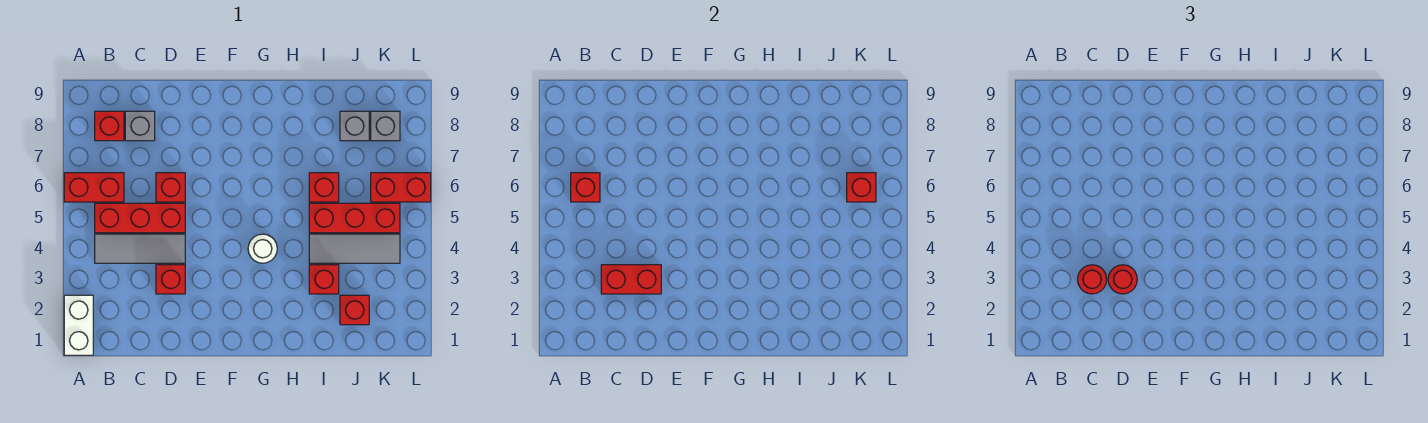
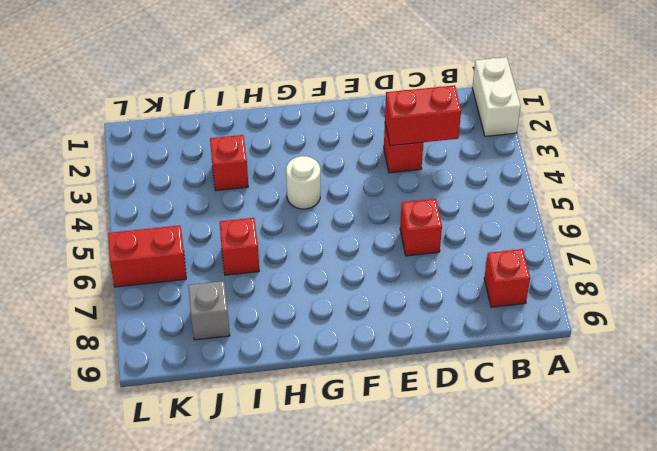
none -> red brick A6:B6 level 1
none -> grey tile B4:D4 level 1
none -> red brick B5:D5 level 1

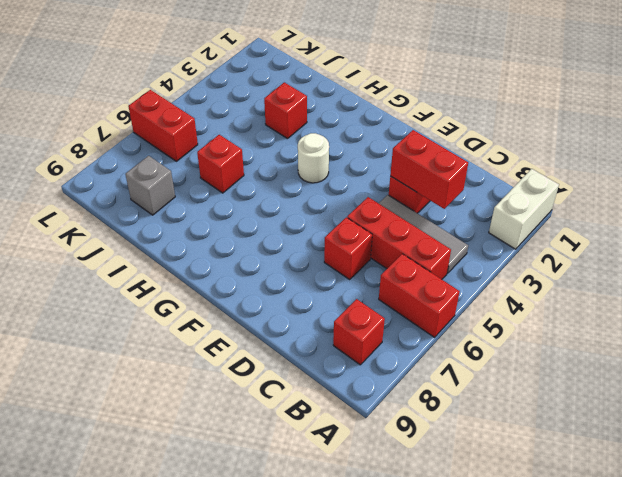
none -> grey brick C8 level 1
none -> grey tile I4:K4 level 1
none -> red brick I5:K5 level 1

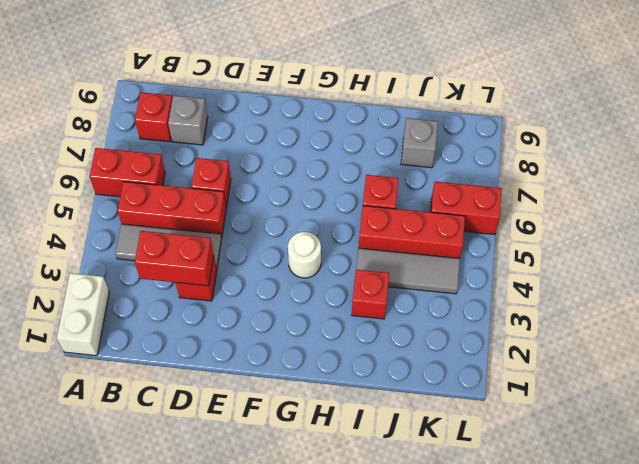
none -> red brick J2 level 1
none -> grey brick K8 level 1
none -> red brick B6 level 2

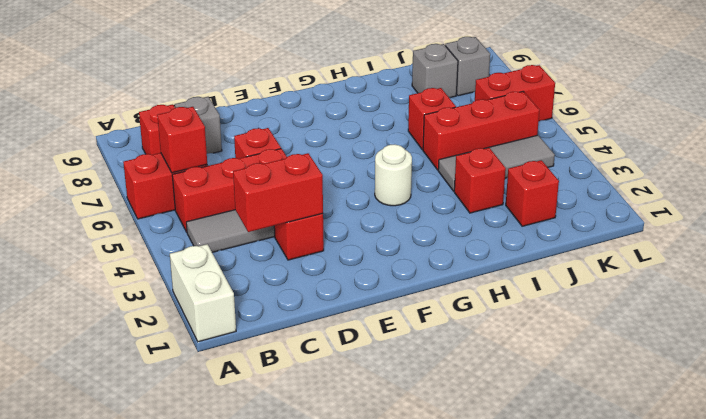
none -> red brick K6 level 2
none -> red round brick C3 level 3
none -> red round brick D3 level 3

